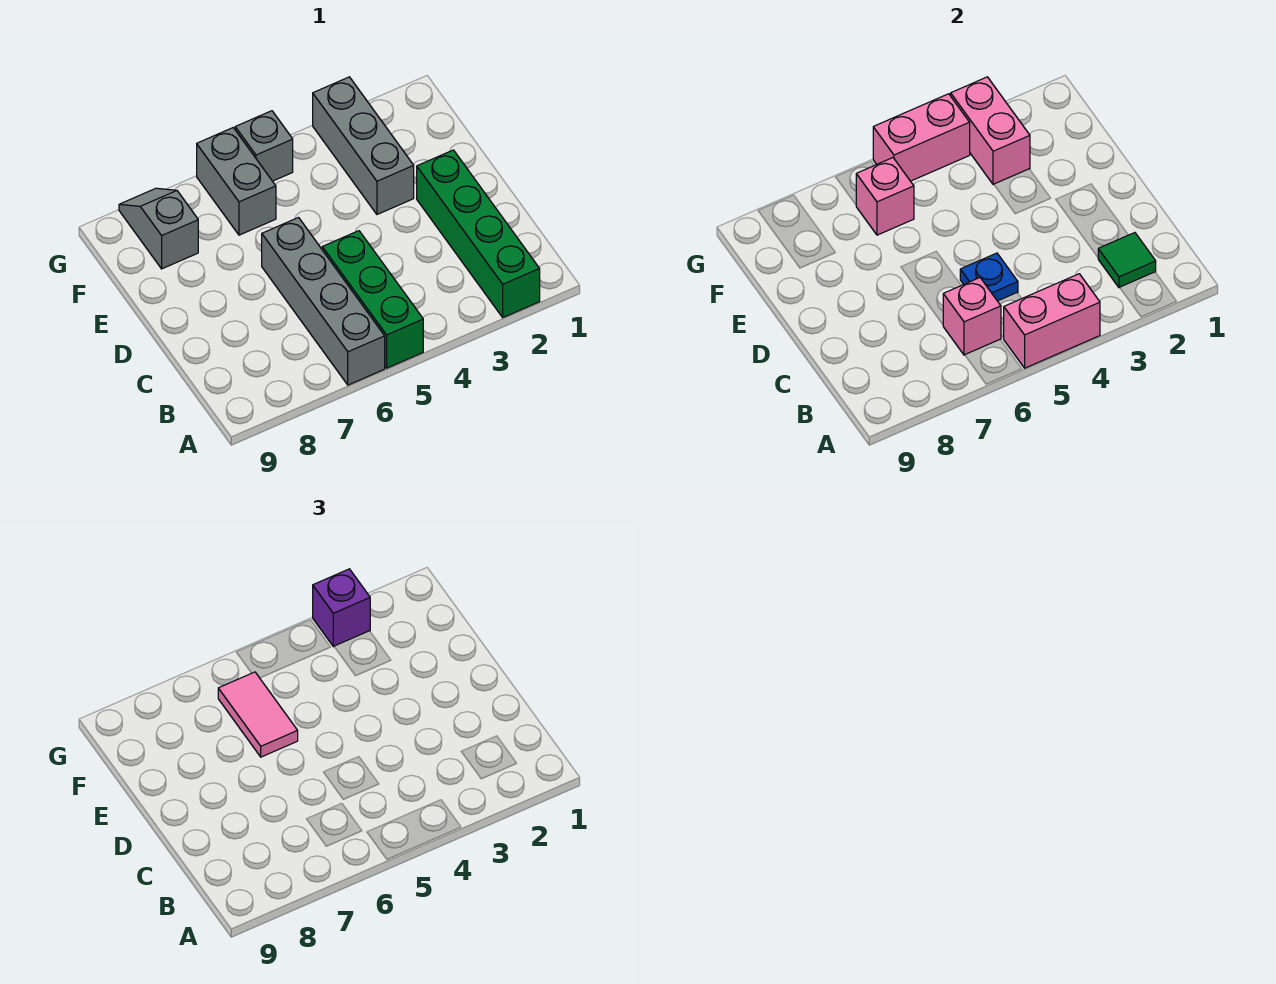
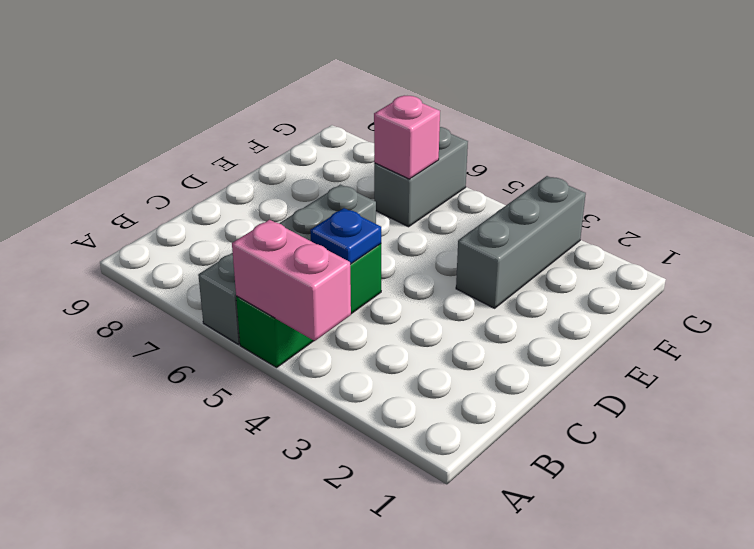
none -> green brick A2:D2 level 1
none -> grey slope F8:G8 level 1 top F
none -> grey brick G5 level 1

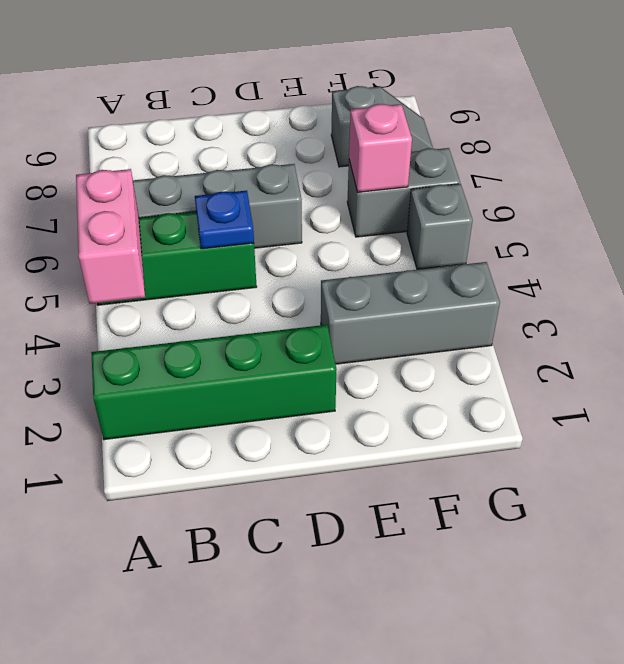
none -> green tile B2 level 2
none -> pink brick B6 level 2
none -> pink brick F3:G3 level 2

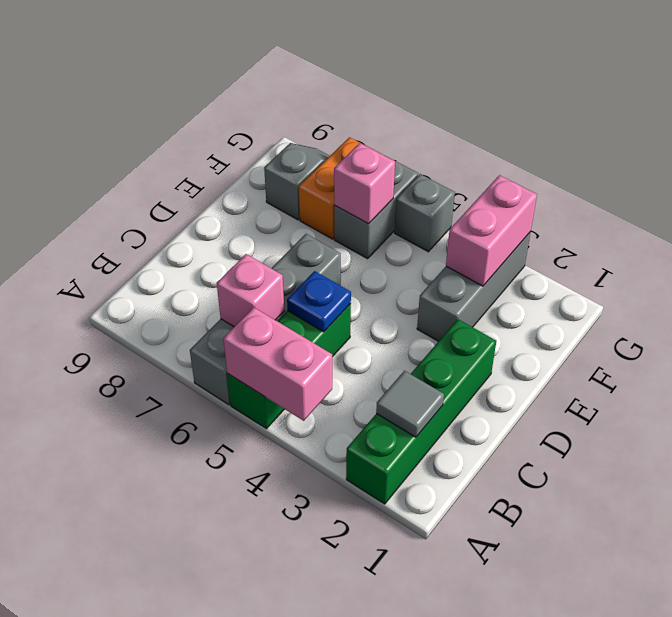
grey tile B2 level 2 -> green tile B2 level 2
orange brick F7:G7 level 1 -> none
none -> pink brick G4:G5 level 2
none -> pink tile E6:F6 level 3
none -> purple brick G3 level 3

